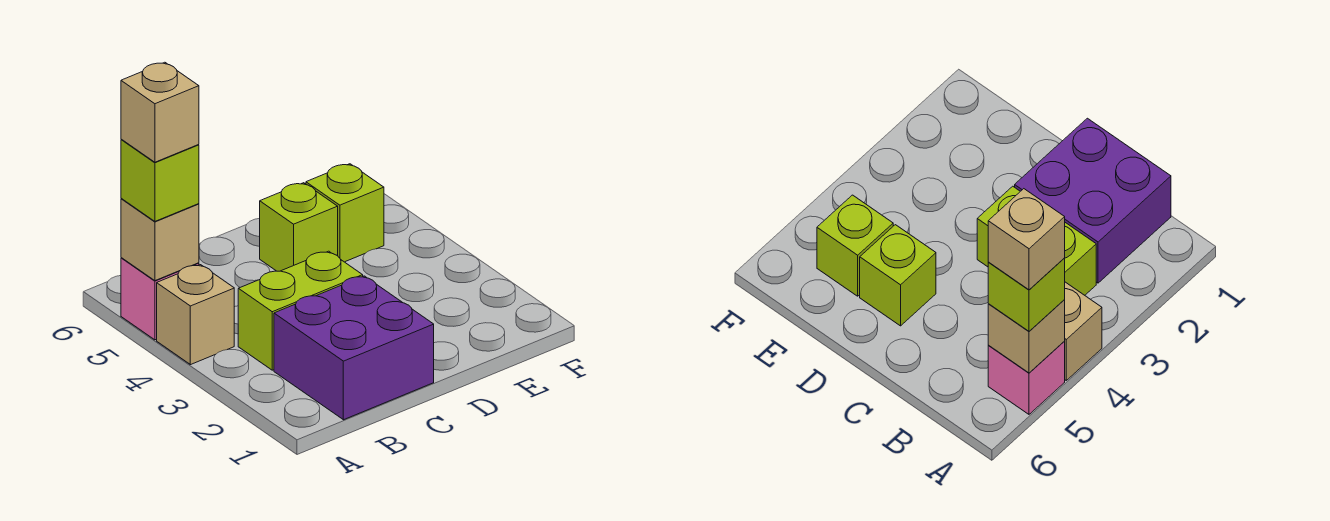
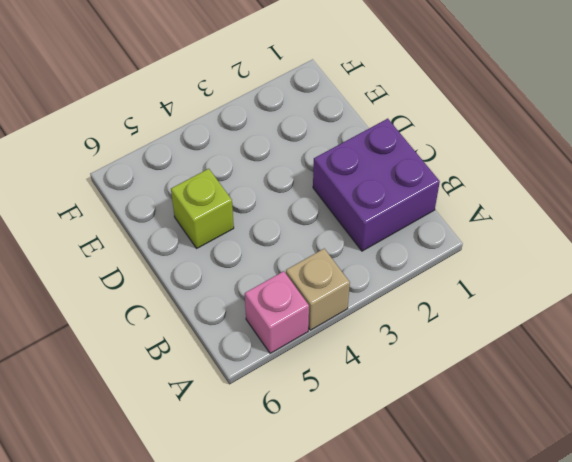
none -> lime brick B3:C3 level 1
none -> lime brick E5 level 1

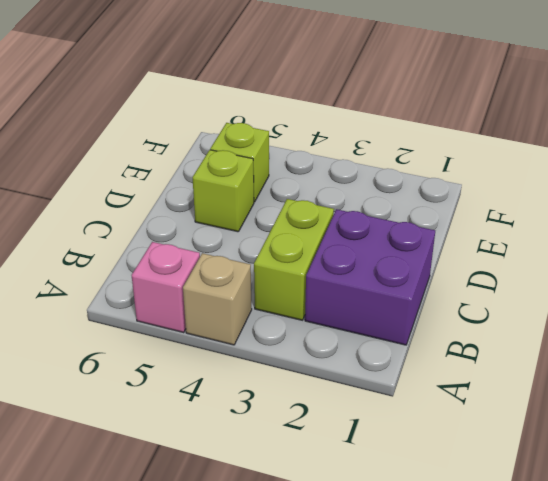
none -> tan brick A5 level 2
none -> lime brick A5 level 3

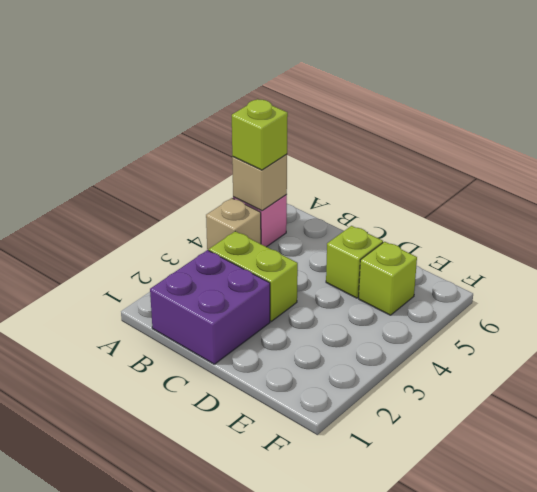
none -> tan brick A5 level 4

